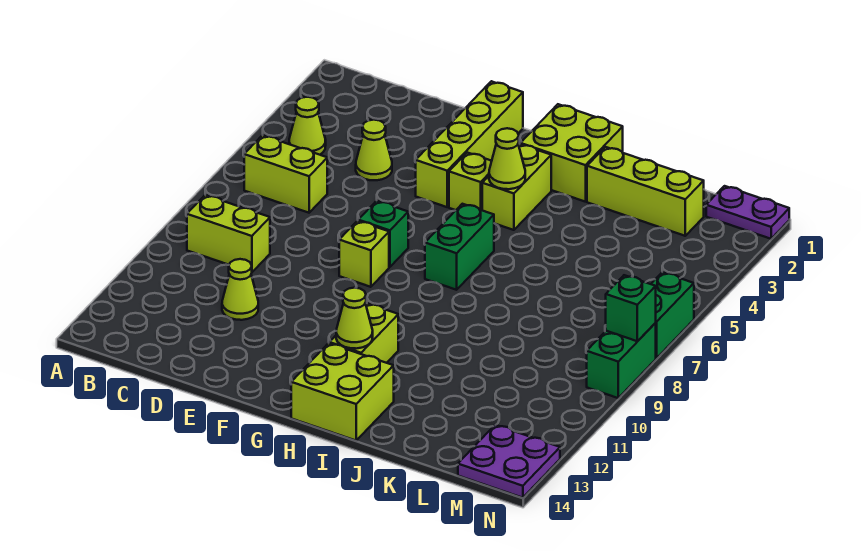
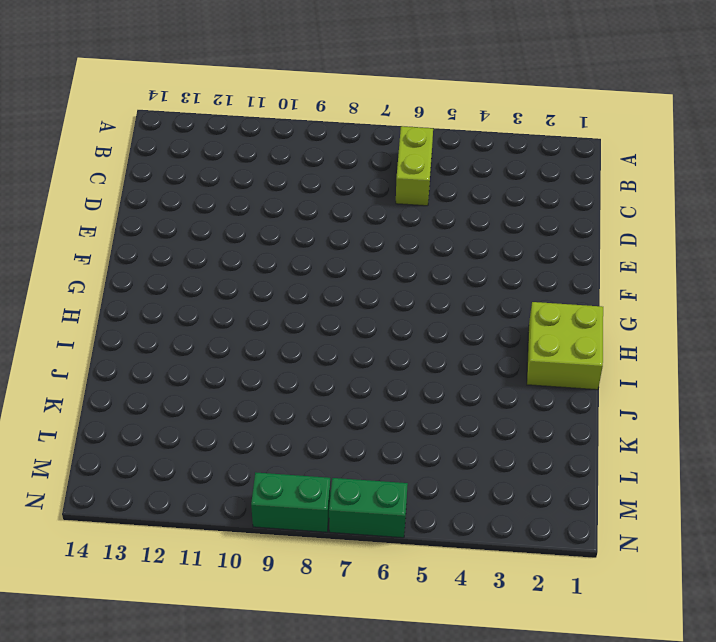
none -> lime cone B4 level 1
none -> lime brick B9:C9 level 1
none -> lime cone D4 level 1

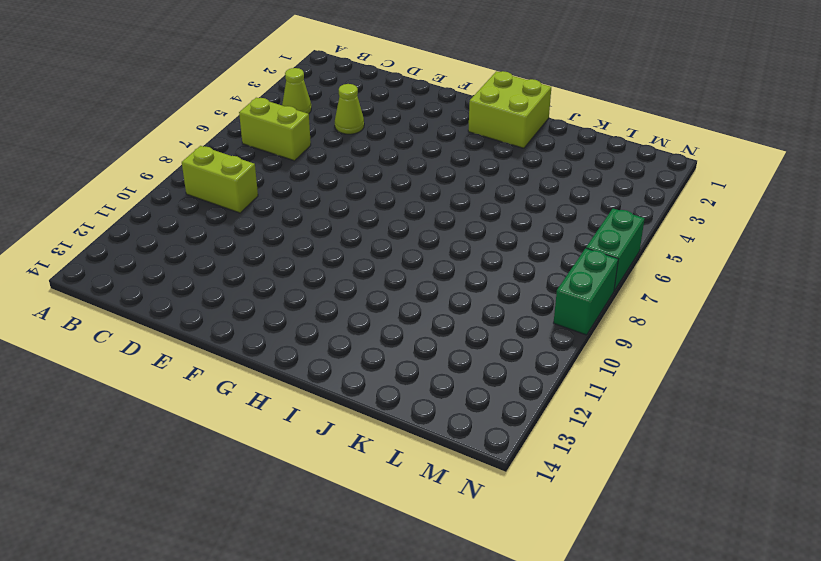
none -> lime cone D11 level 1
none -> lime brick F1:F4 level 1
none -> green brick F7 level 1

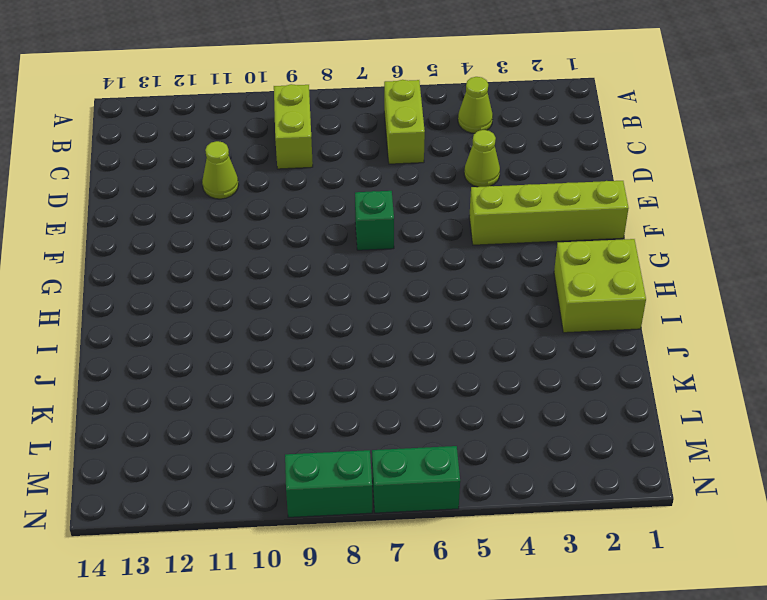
none -> lime brick F8 level 1
none -> lime brick G4 level 1
none -> lime brick H3:H4 level 1

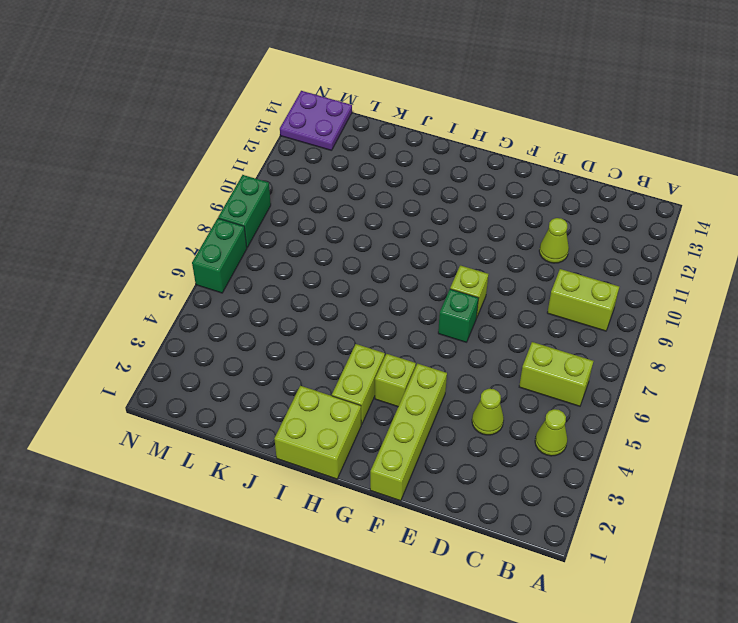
none -> green brick H6:H7 level 1
none -> lime brick H11:H12 level 1
none -> lime brick H13:I14 level 1

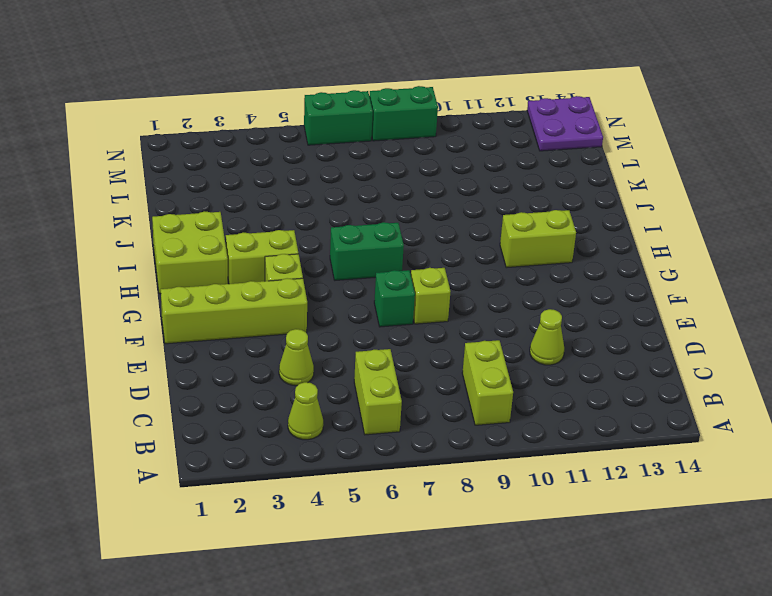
none -> lime brick H13:I14 level 1
none -> lime brick J2:L2 level 1
none -> purple plate M1:N1 level 1

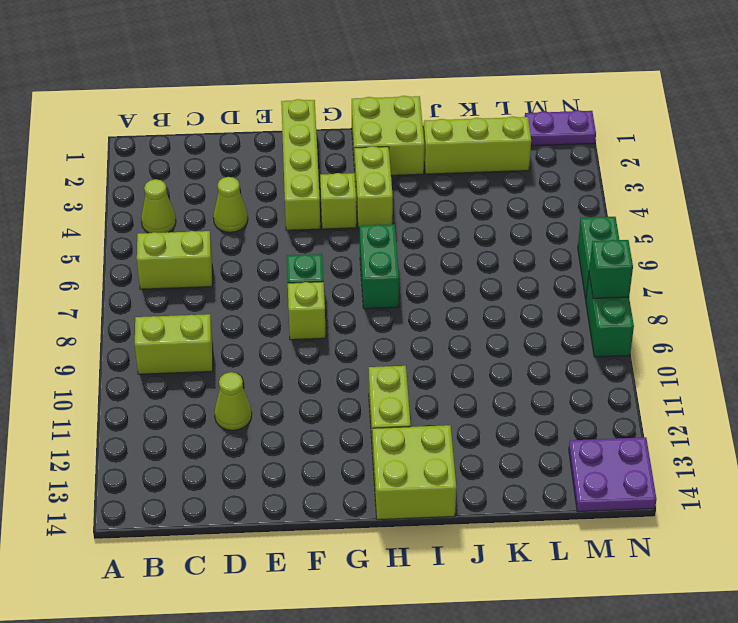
none -> lime cone H4 level 2
none -> lime cone H12 level 2

